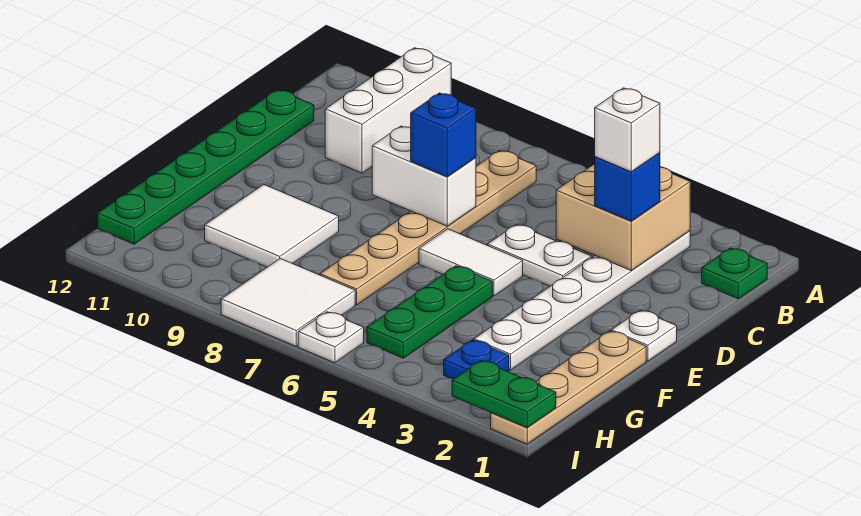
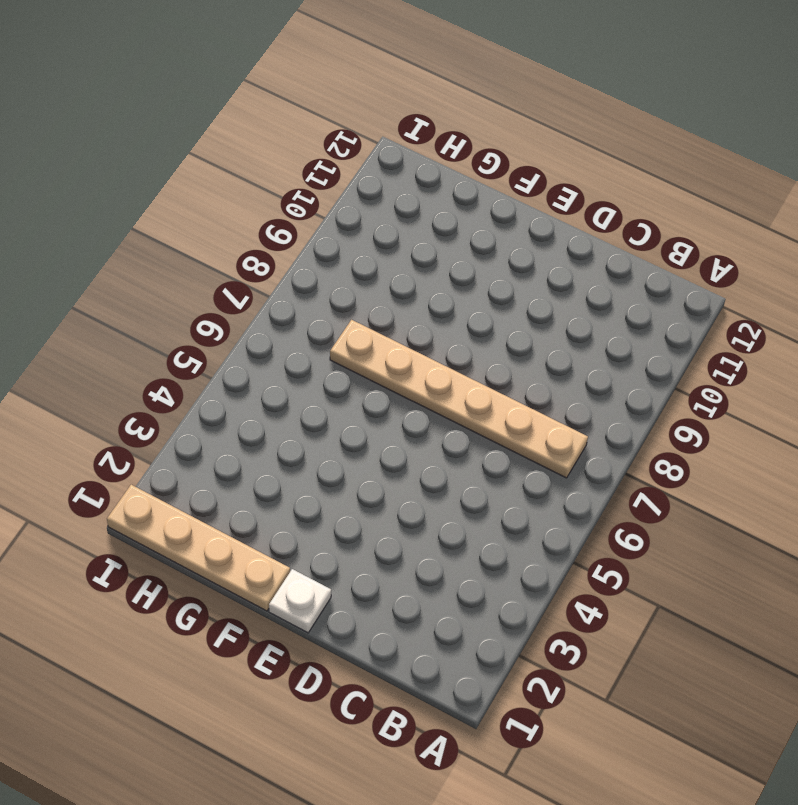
none -> white brick A10:C10 level 1
none -> green plate B1 level 1
none -> white plate B3:G3 level 1

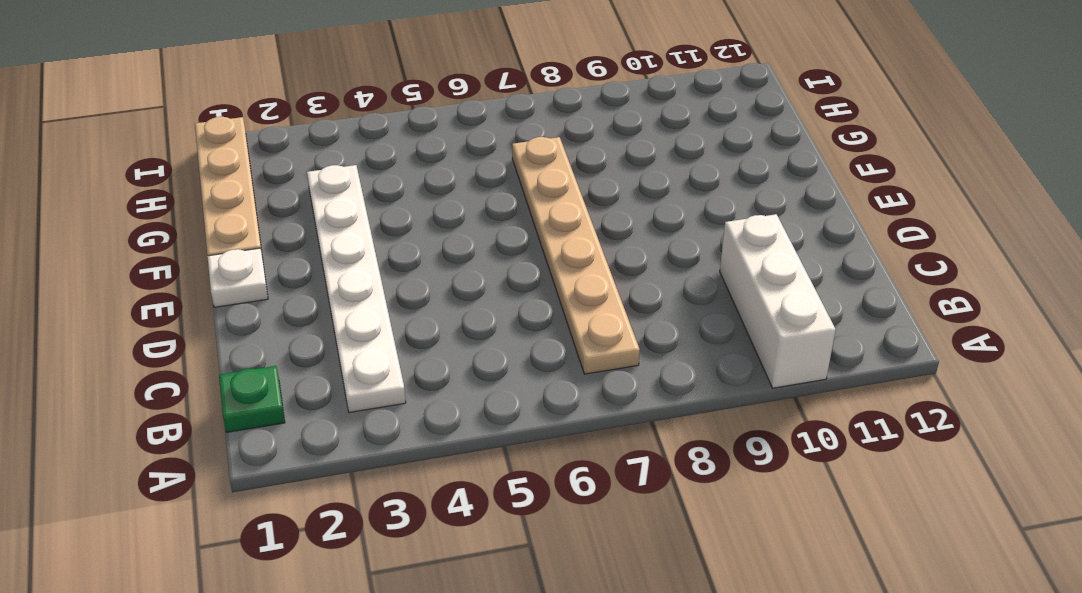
none -> green plate C12:H12 level 1
none -> white plate D4:D5 level 1
none -> white tile E5:E6 level 1

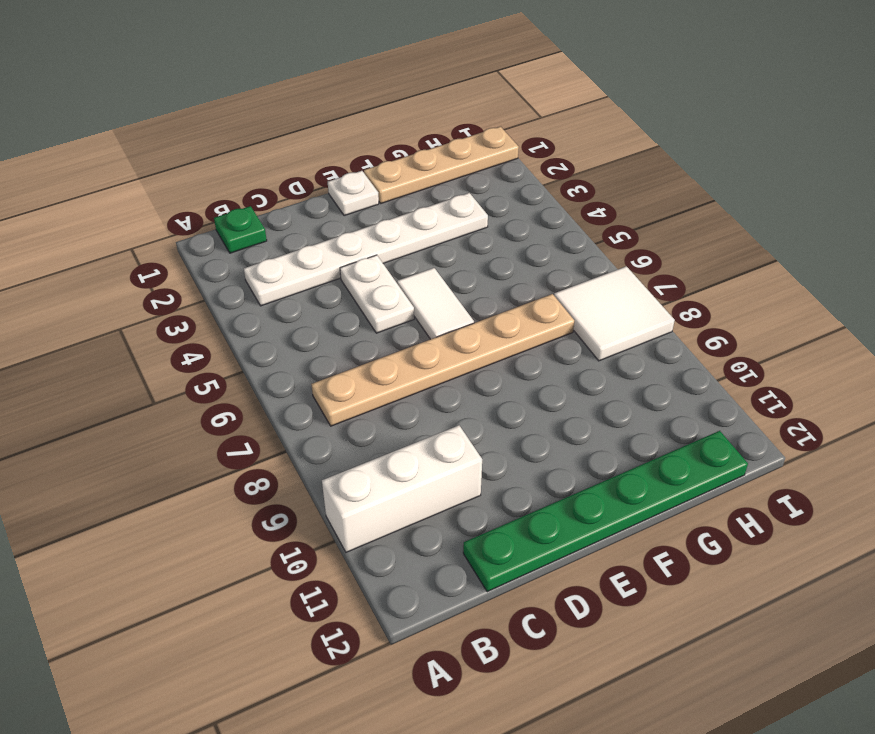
none -> green plate F5:H5 level 1
none -> white tile F9:G10 level 1
none -> blue plate H3 level 1

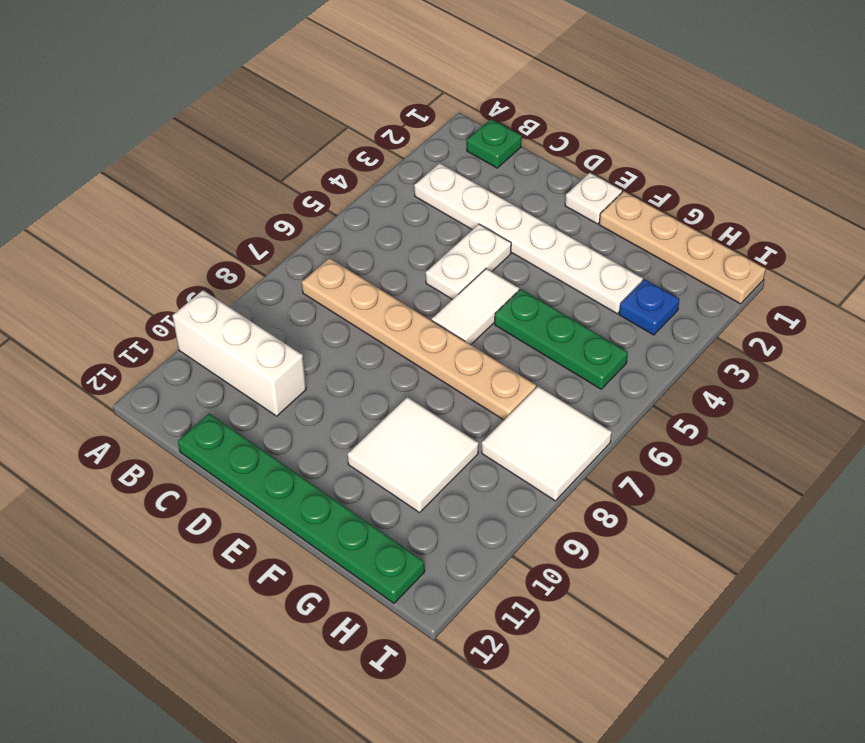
none -> white plate I6 level 1
none -> tan brick B3:C4 level 2
none -> white brick D7:D8 level 2

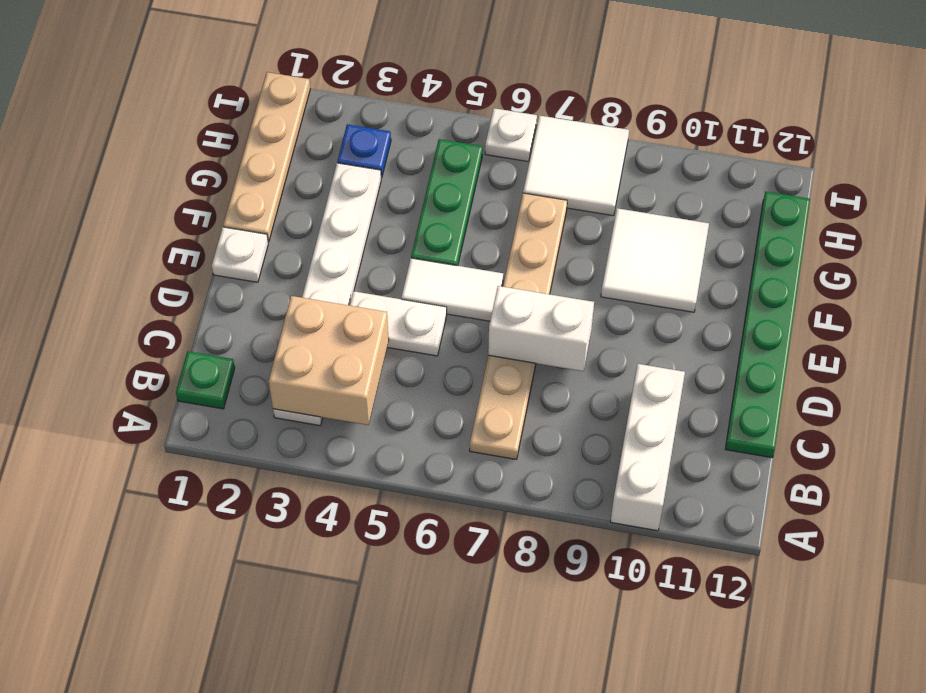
none -> green plate I1:I2 level 2
none -> blue brick C3 level 3
none -> blue brick D7 level 3

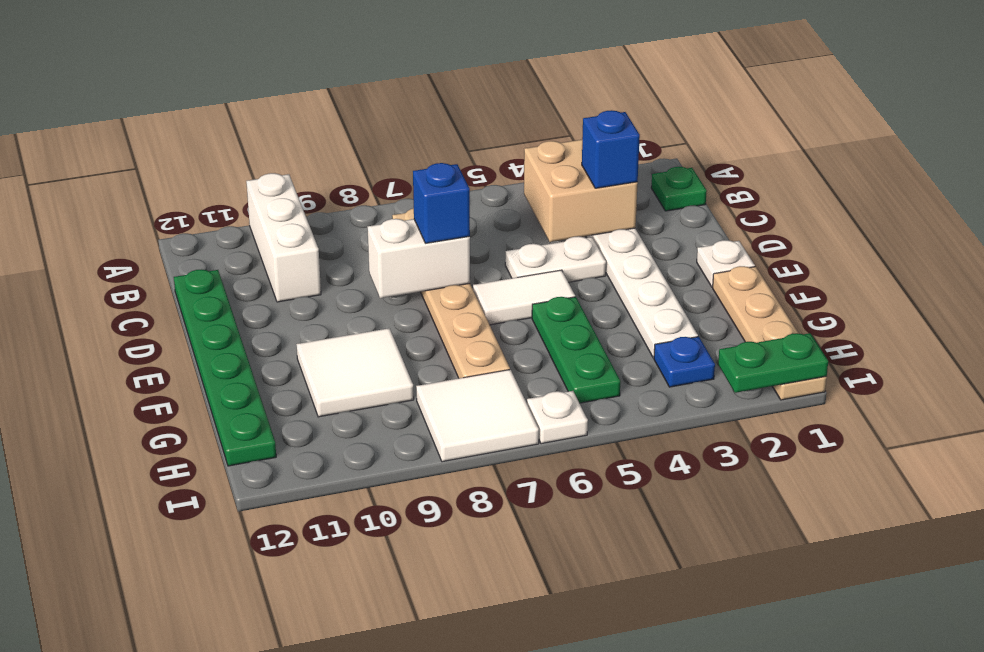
none -> white brick C3 level 4

